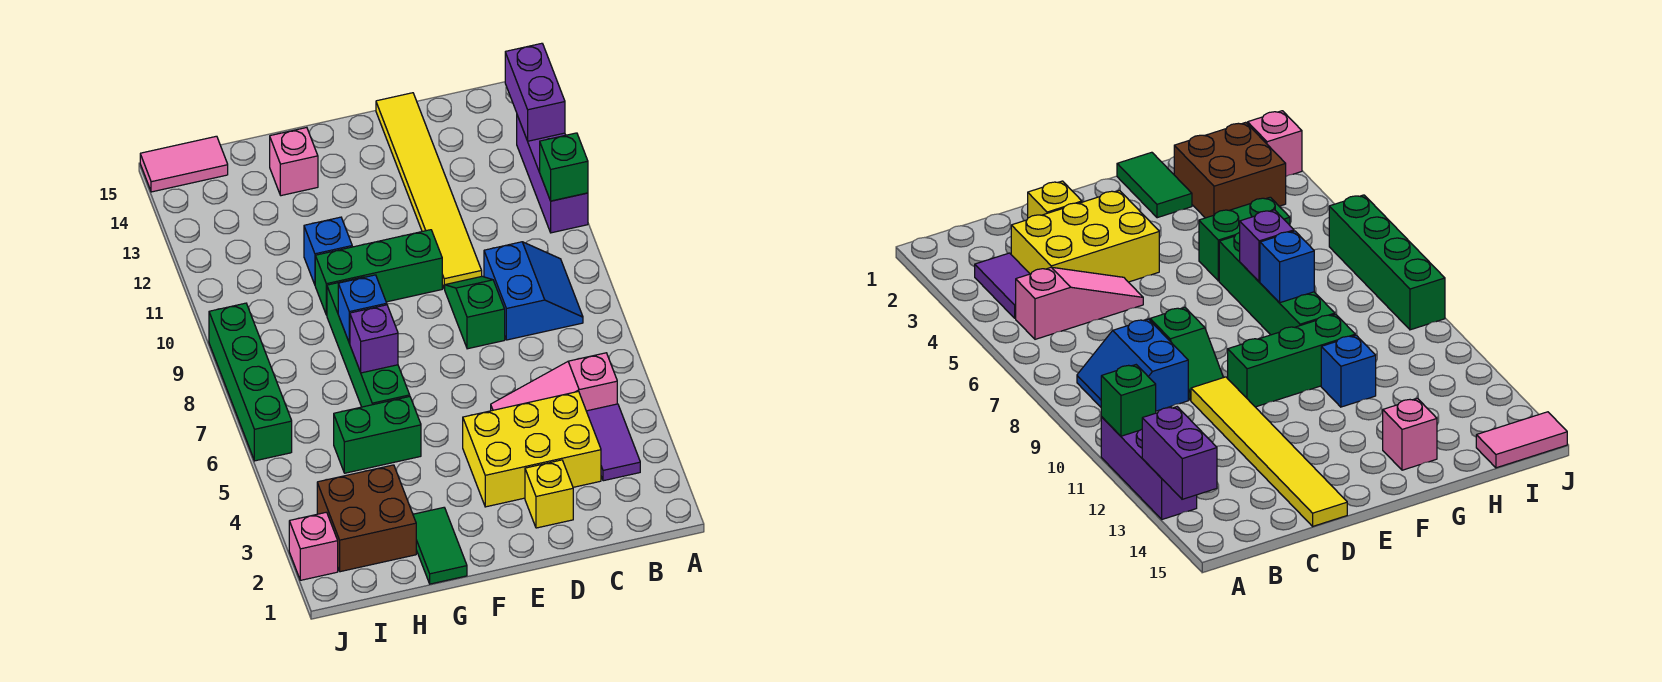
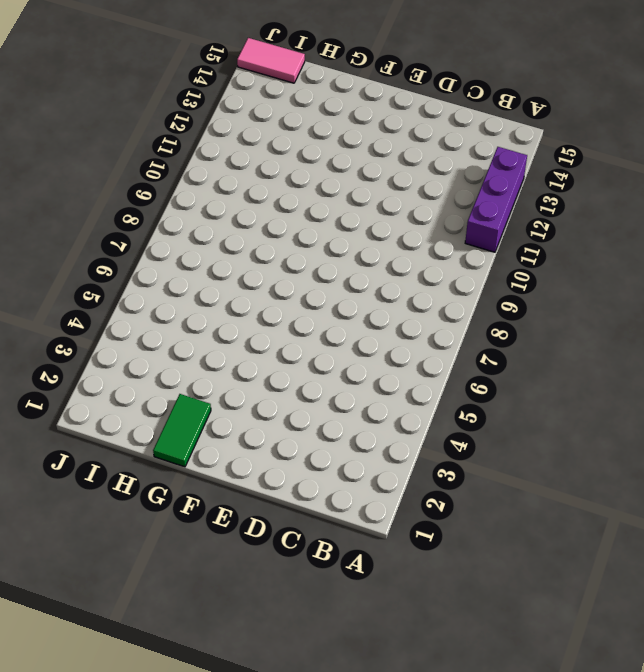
none -> purple tile B3:B4 level 1
none -> pink slope B5:D5 level 1 top B
none -> blue slope B8:C9 level 1 top C

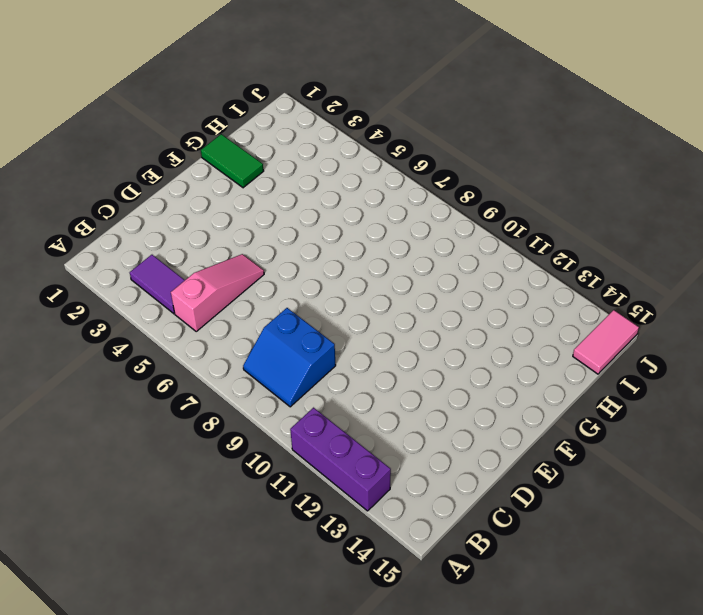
none -> yellow brick C3:E4 level 1
none -> yellow brick D2 level 1
none -> green slope D8:D9 level 1 top 8

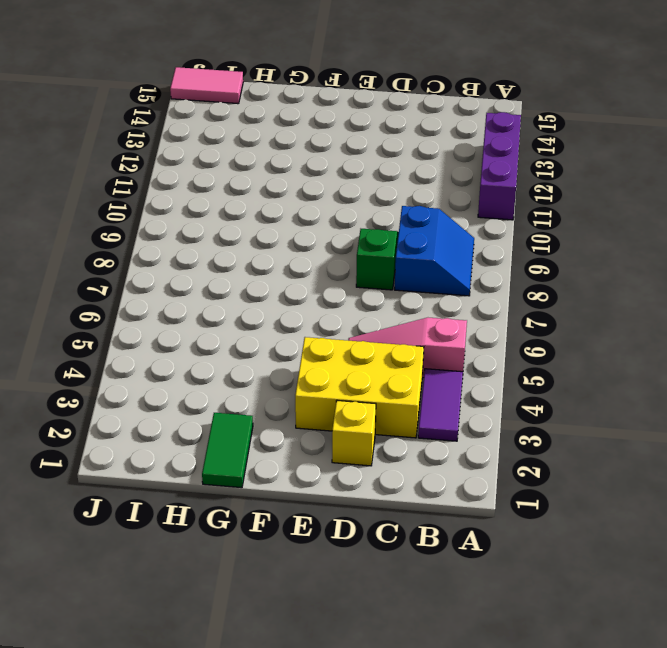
none -> yellow tile D10:D15 level 1
none -> green brick E10:G10 level 1
none -> green brick G5:H5 level 1

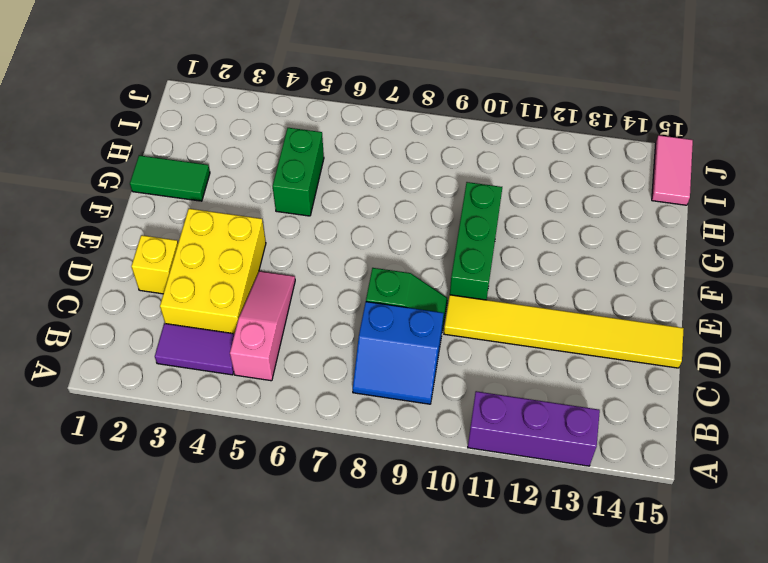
none -> green brick G6:G9 level 1
none -> blue brick G11 level 1
none -> pink brick G14 level 1

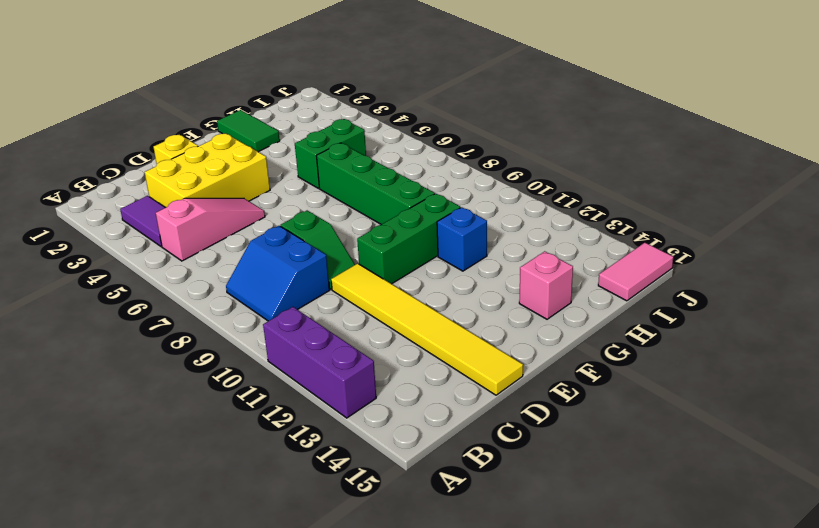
none -> brown brick H2:I3 level 1
none -> pink brick J2 level 1
none -> green brick J6:J9 level 1

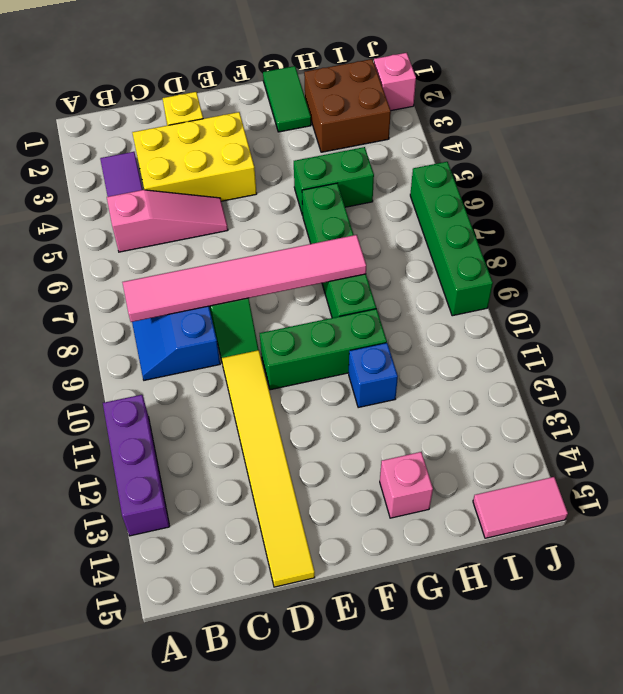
pink tile B8:G8 level 2 -> blue brick G8 level 2
none -> green brick A11 level 2
none -> purple brick A13:A14 level 2
none -> purple brick G7 level 2

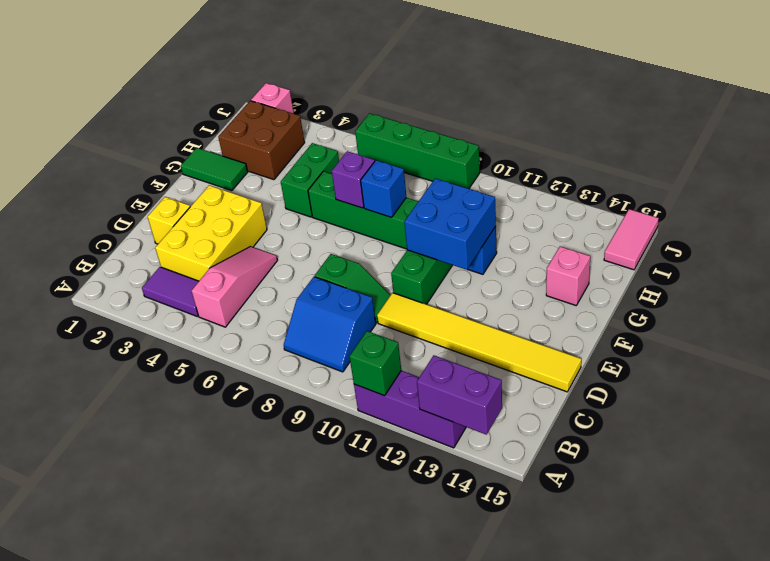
blue brick F10:G11 level 2 -> none

